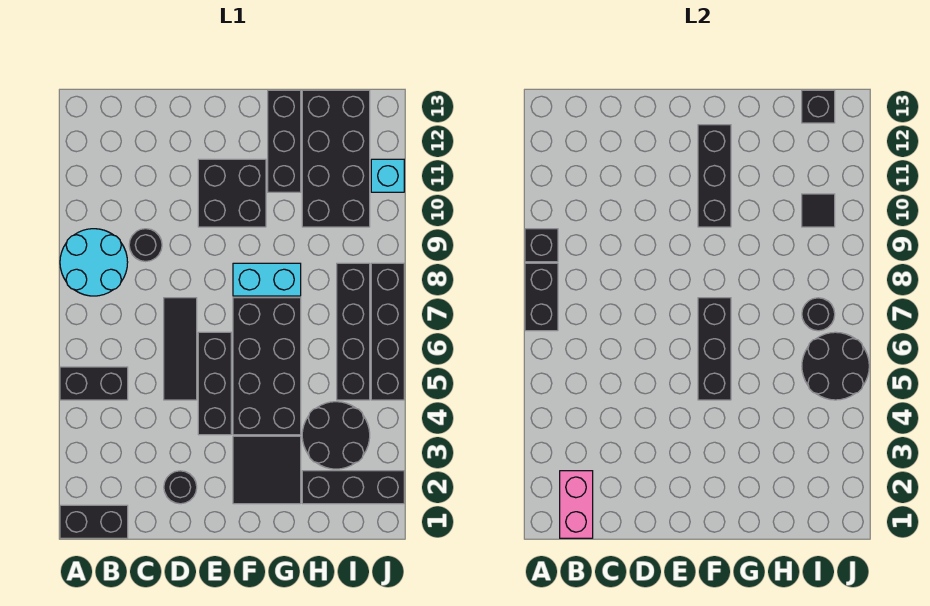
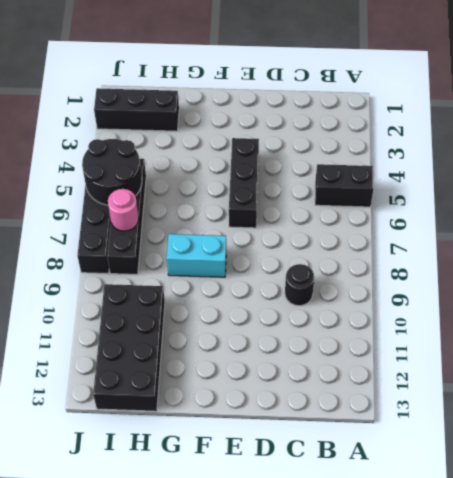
pink round brick I7 level 2 -> black round brick I7 level 2
none -> black brick A1:B1 level 1
none -> cyan round brick A8:B9 level 1
none -> black round brick D2 level 1

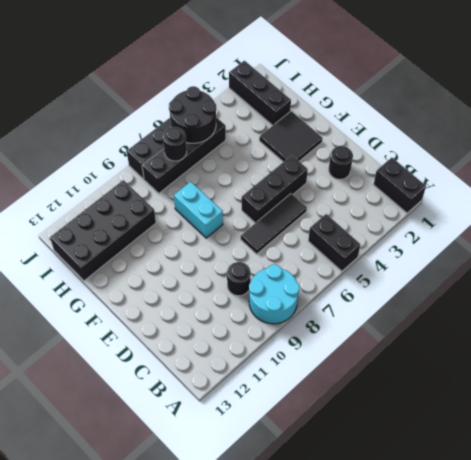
none -> black brick E10:F11 level 1
none -> black brick F4:G7 level 1
none -> black brick G11:G13 level 1

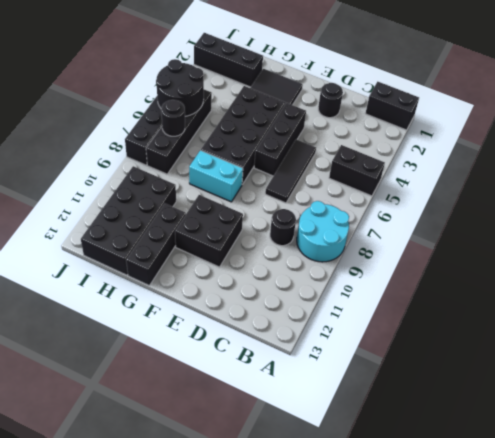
none -> black round brick H3:I4 level 1
none -> cyan brick J11 level 1
none -> black brick A7:A8 level 2

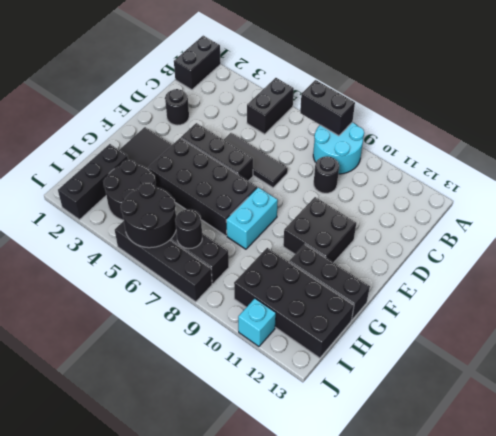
none -> black brick A9 level 2
none -> pink brick B1:B2 level 2
none -> black brick F5:F7 level 2

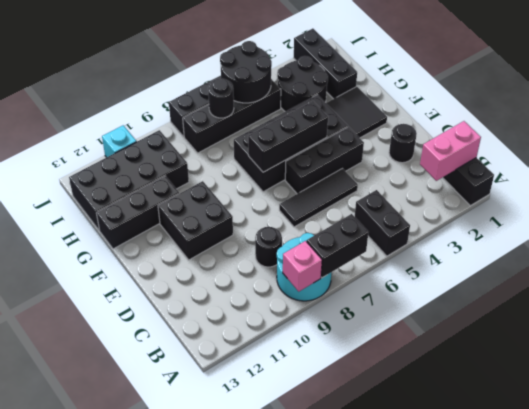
pink brick A9 level 2 -> black brick A9 level 2
none -> cyan brick F8:G8 level 1
none -> black brick F10:F12 level 2
none -> black tile I10 level 2

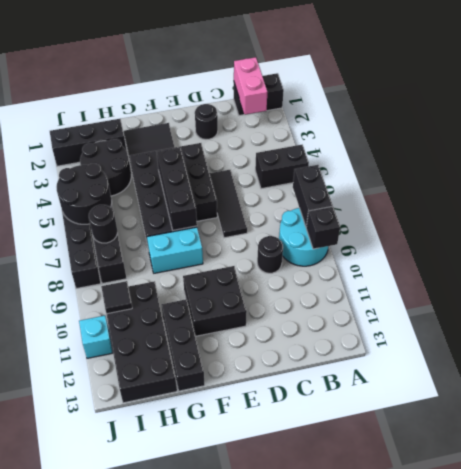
none -> black brick F10:F12 level 2
none -> black brick I13 level 2

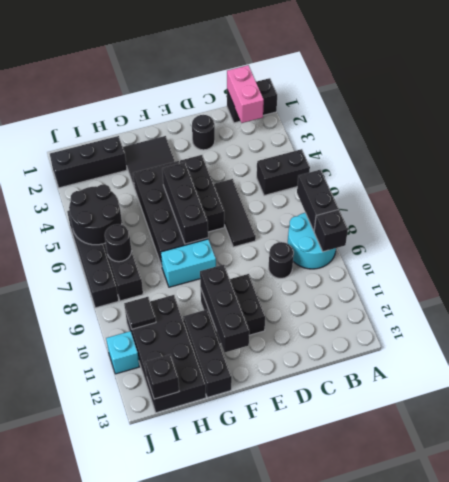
none -> black round brick H3:I4 level 1

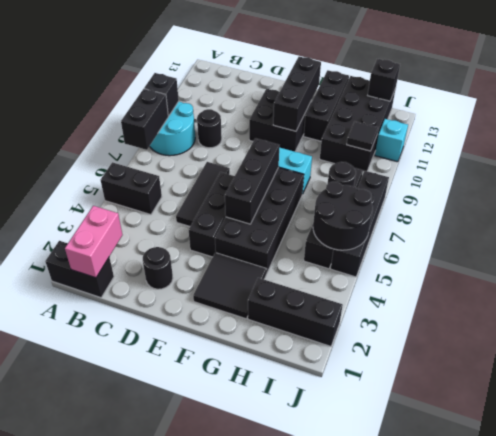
none -> black round brick H3:I4 level 1

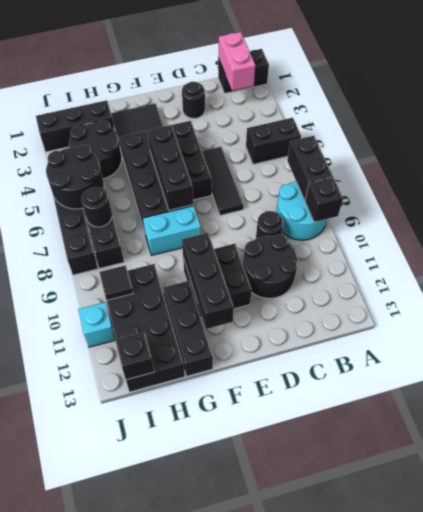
black round brick C10:D11 level 1 -> none

